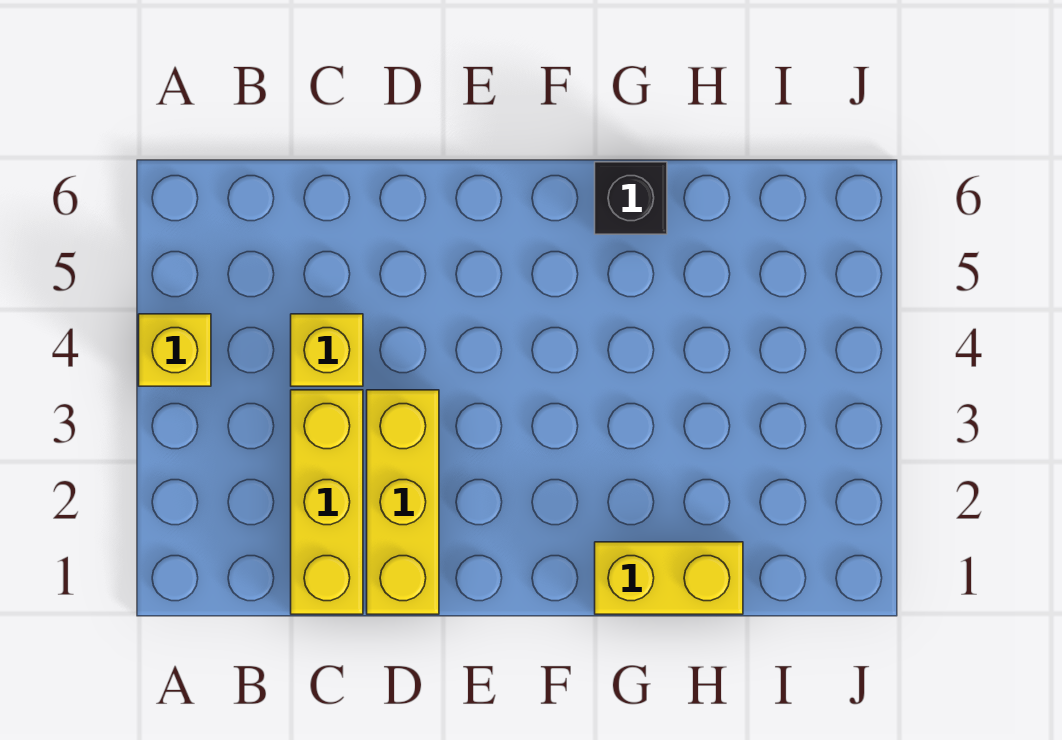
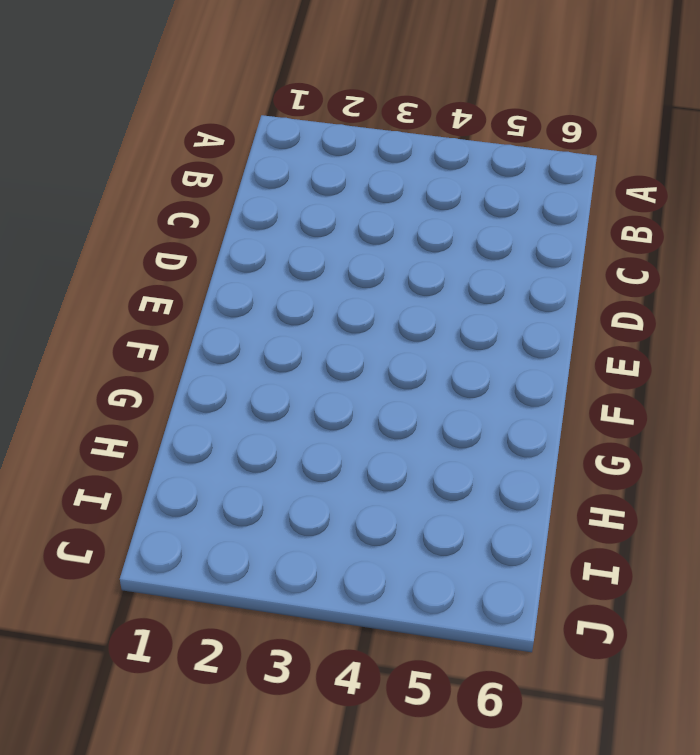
none -> yellow brick A4 level 1
none -> yellow brick C1:C3 level 1

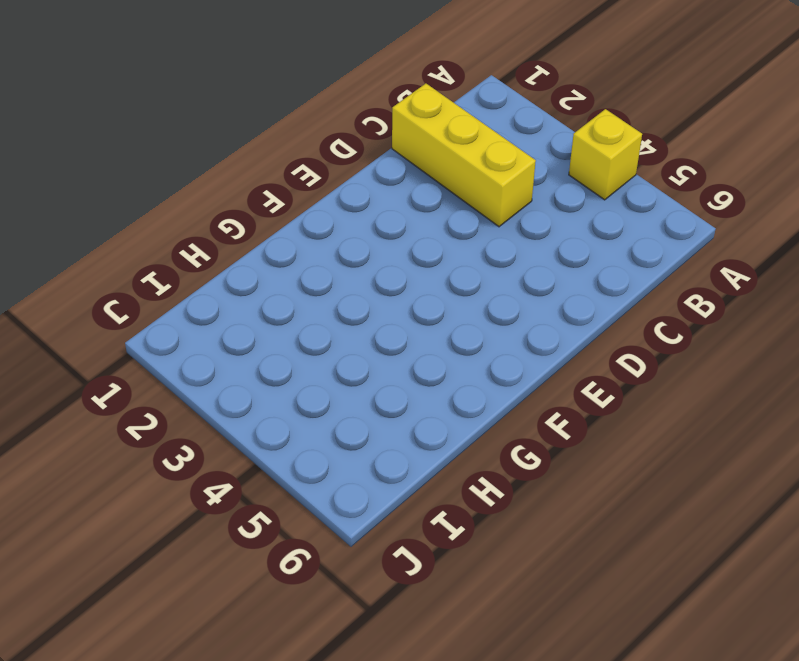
none -> yellow brick C4 level 1
none -> yellow brick D1:D3 level 1

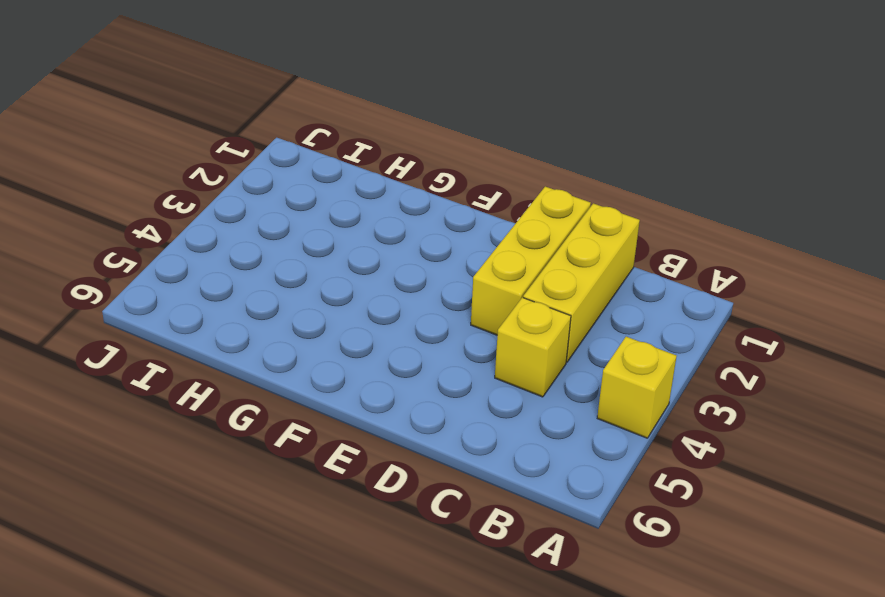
none -> yellow brick G1:H1 level 1
none -> black brick G6 level 1

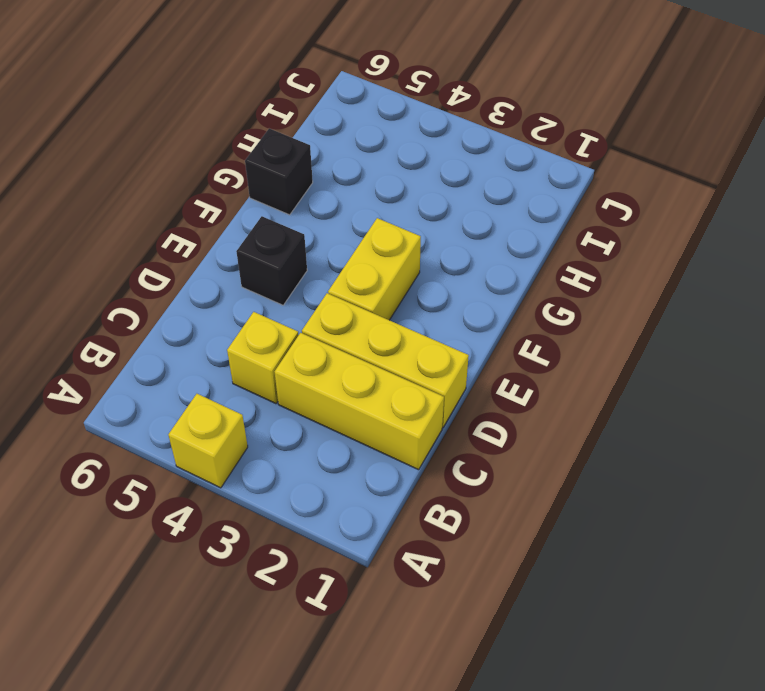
yellow brick E3:F3 level 1 -> yellow brick G1:H1 level 1
black brick E5 level 1 -> none

